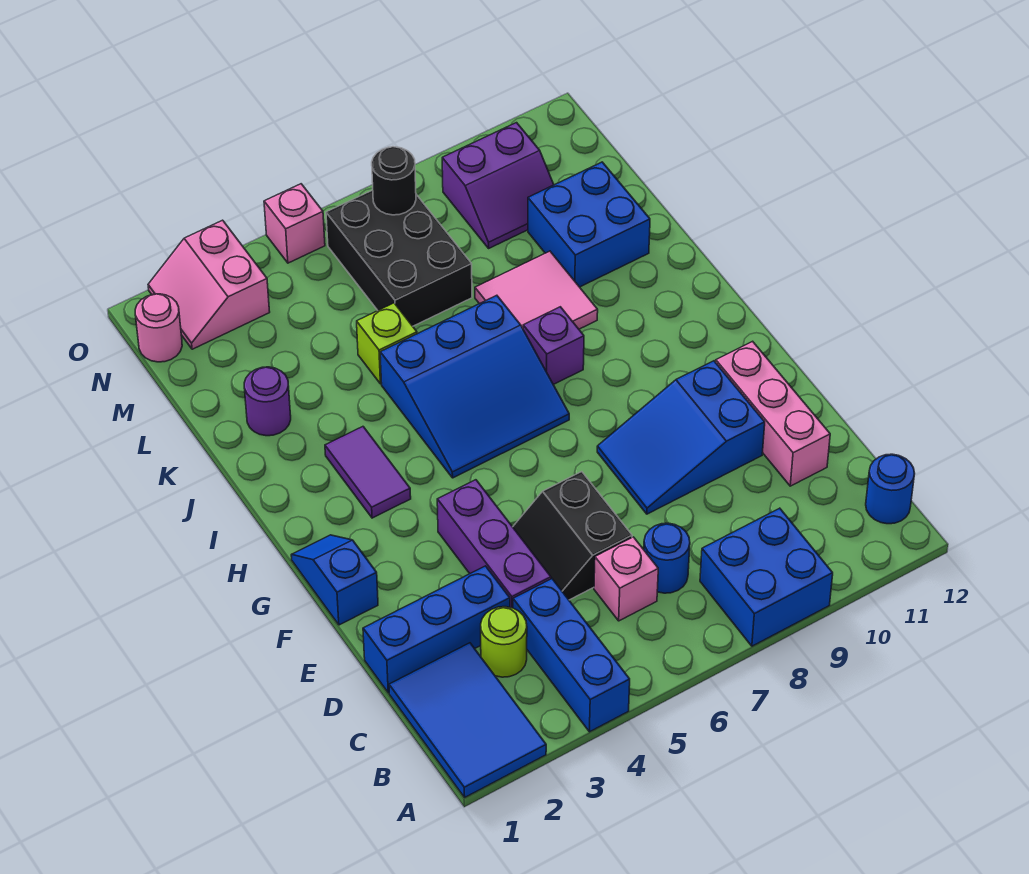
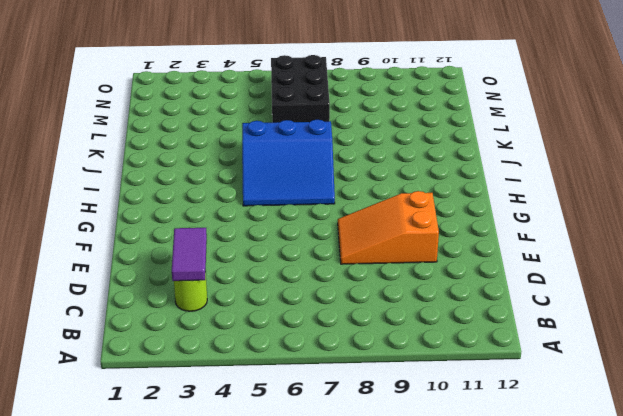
purple tile C3:D3 level 2 -> purple tile H3:I3 level 1
orange slope E8:F10 level 1 top 10 -> blue slope E8:F10 level 1 top 10
none -> blue tile A1:C2 level 1
none -> blue brick A4:C4 level 1
none -> blue brick A8:B9 level 1

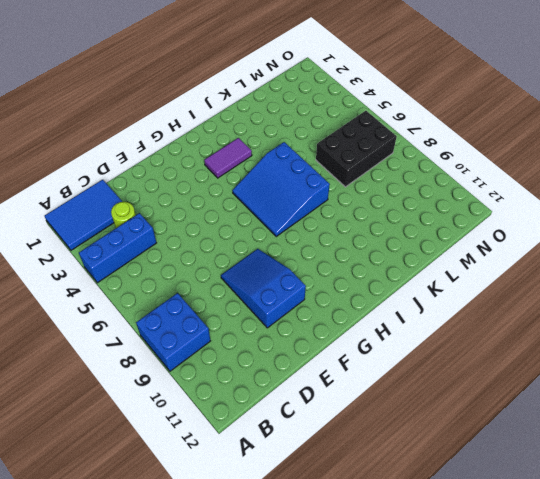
none -> blue round brick B12 level 1
none -> pink brick C6 level 1
none -> blue round brick C7 level 1

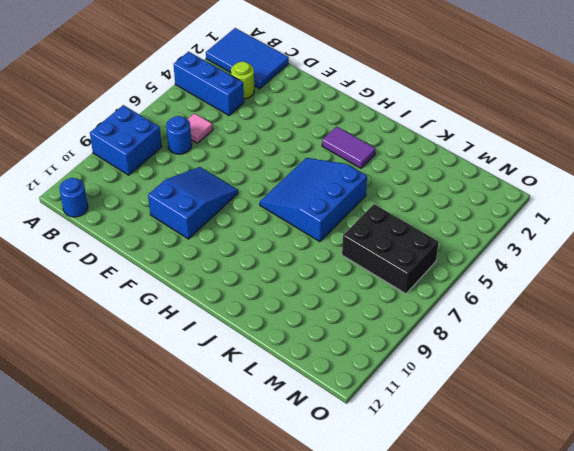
pink tile C6 level 1 -> pink brick C6 level 1
none -> blue brick D1:D3 level 1
none -> purple brick D4:F4 level 1
none -> black slope D5:E6 level 1 top 6

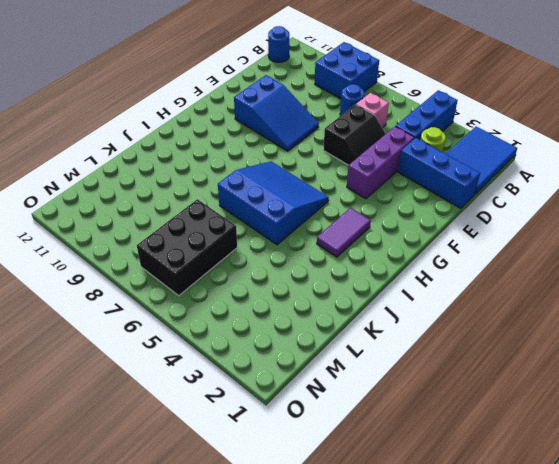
none -> pink brick D11:F11 level 1
none -> blue slope F1:G1 level 1 top F
none -> purple brick I8 level 1

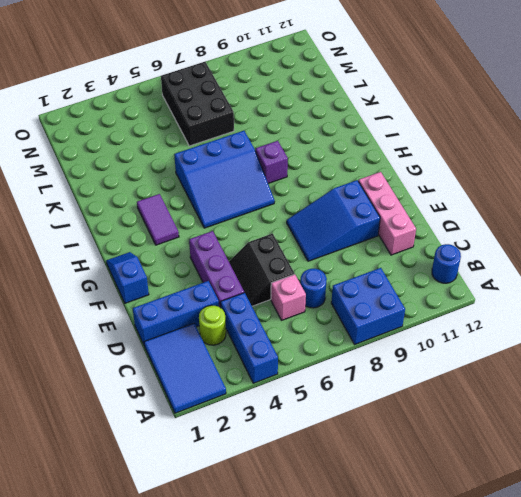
none -> pink tile J8:K9 level 1
none -> purple round brick K2 level 1
none -> lime brick K5 level 1

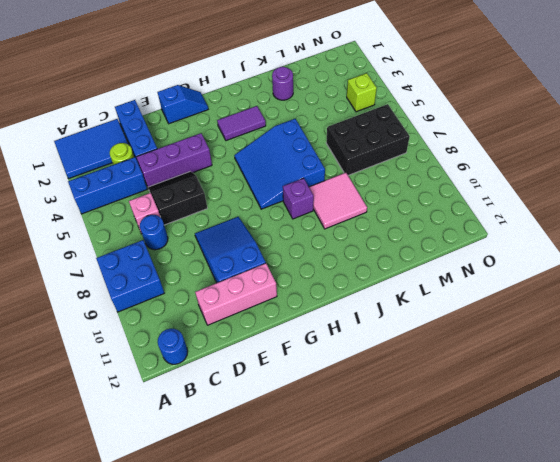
lime brick N4 level 1 -> lime brick K5 level 1
none -> blue brick K10:L11 level 1
none -> purple slope M9:N10 level 1 top N
none -> pink round brick N1 level 1

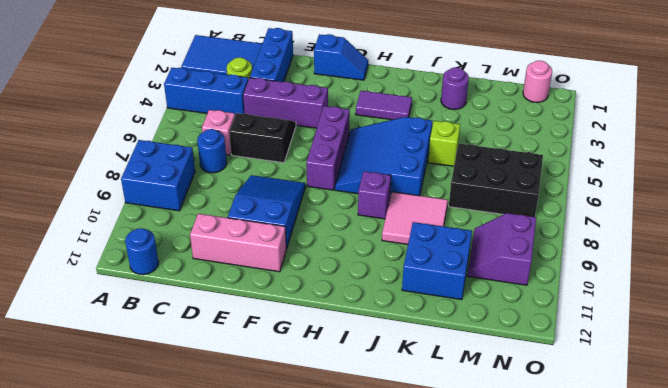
purple brick G5:G7 level 1 -> none
none -> pink slope N2:O3 level 1 top 3
none -> pink brick O5 level 1
none -> black round brick N7 level 2

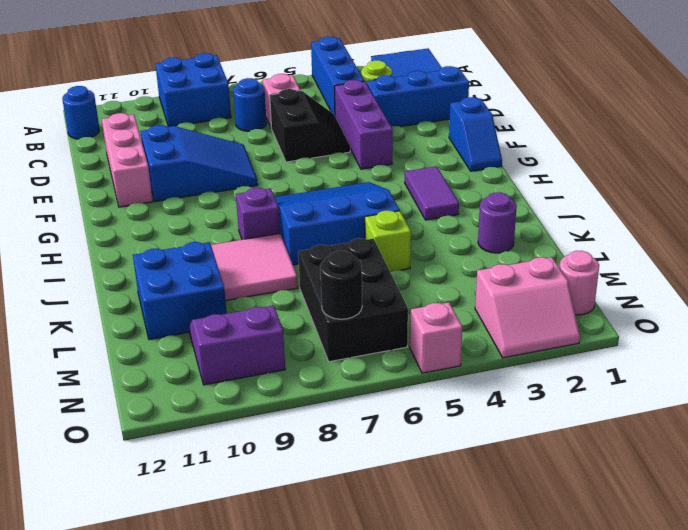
pink slope N2:O3 level 1 top N -> pink slope N2:O3 level 1 top 3

